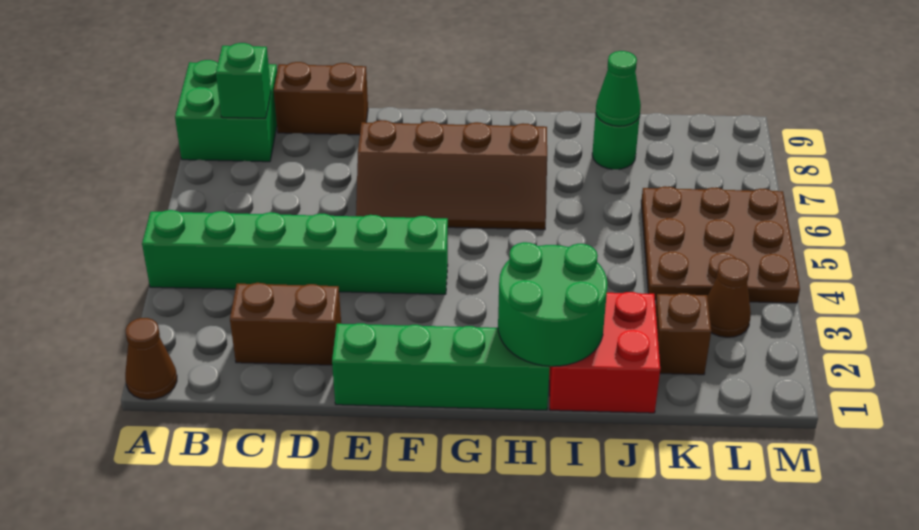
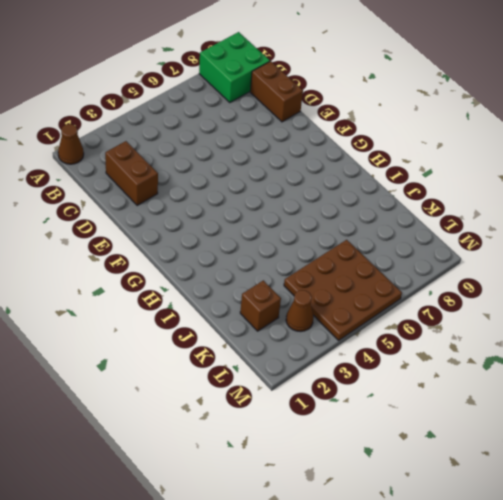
none -> green brick A4:F4 level 1
none -> green brick E1:H1 level 1
none -> brown slope E6:H7 level 1 top 7

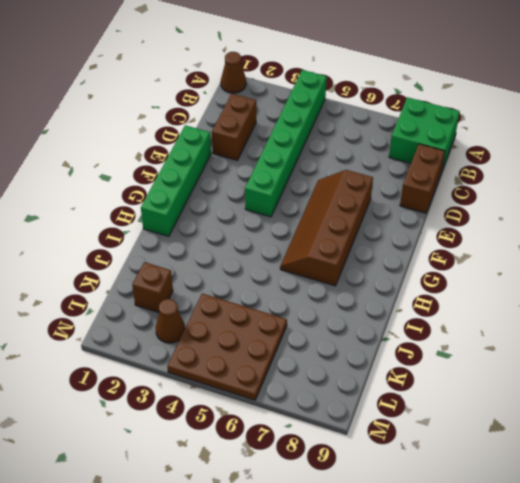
none -> red brick I1:J2 level 1
none -> green round brick J8 level 1
none -> green brick B8 level 2

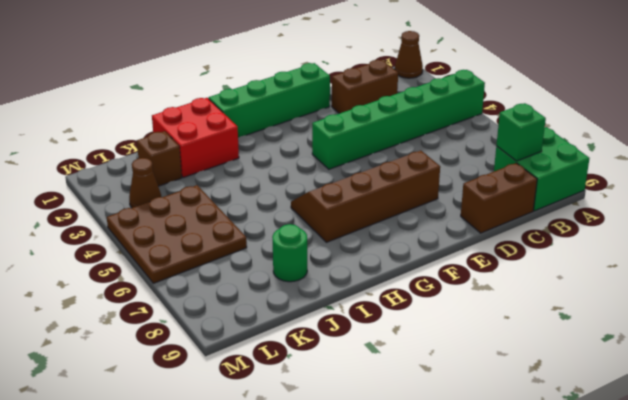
none -> green round brick H1:I2 level 2
none -> green cone J8 level 2

